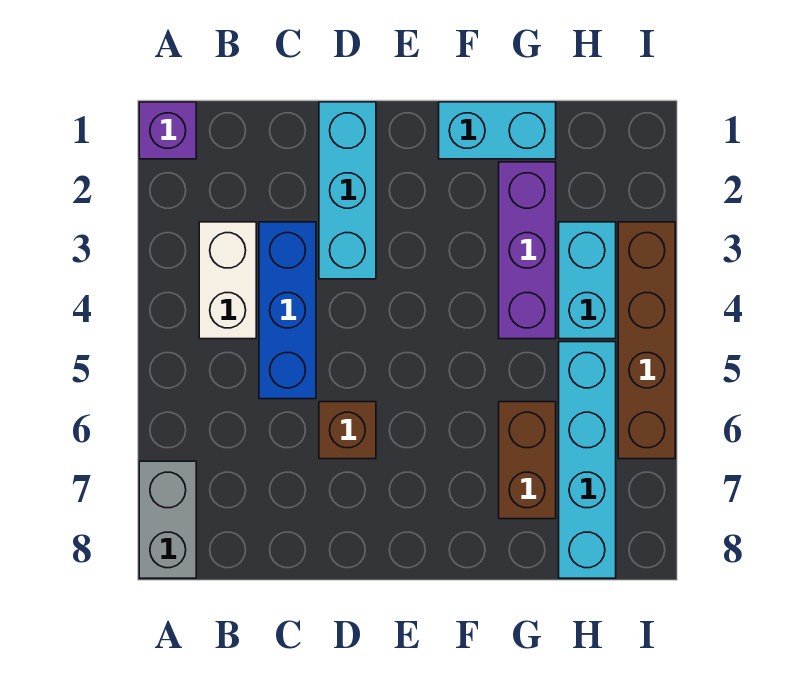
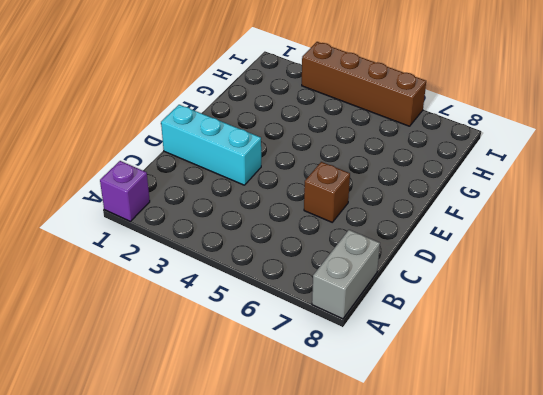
grey brick A8:B8 level 1 -> grey brick A7:A8 level 1
none -> white brick B3:B4 level 1
none -> blue brick C3:C5 level 1
none -> cyan brick F1:G1 level 1

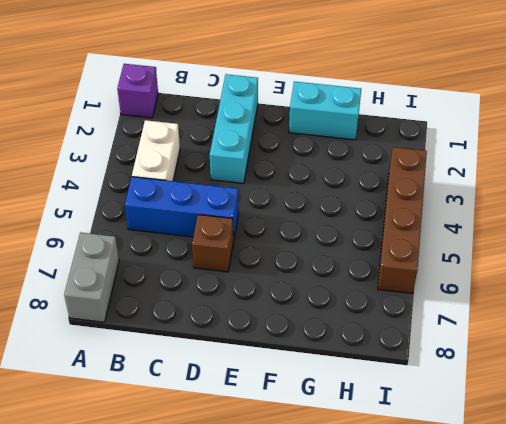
blue brick B5:D5 level 1 -> blue brick C3:C5 level 1
none -> purple brick G2:G4 level 1
none -> brown brick G6:G7 level 1
none -> cyan brick H3:H4 level 1

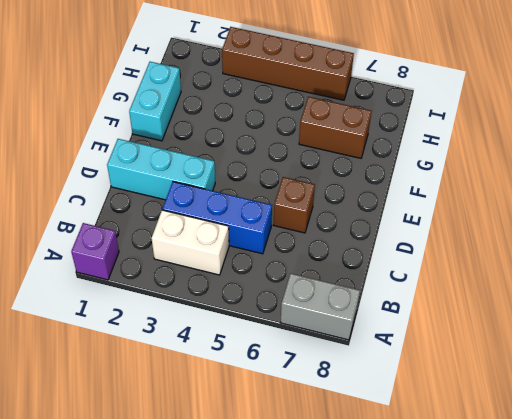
none -> purple brick G2:G4 level 1
none -> cyan brick H3:H4 level 1
none -> cyan brick H5:H8 level 1

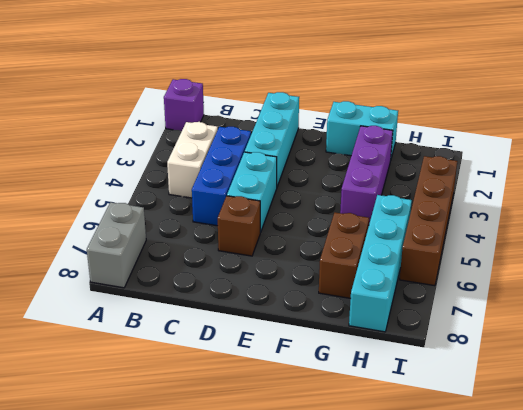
cyan brick D4:D5 level 1 -> cyan brick H3:H4 level 1

